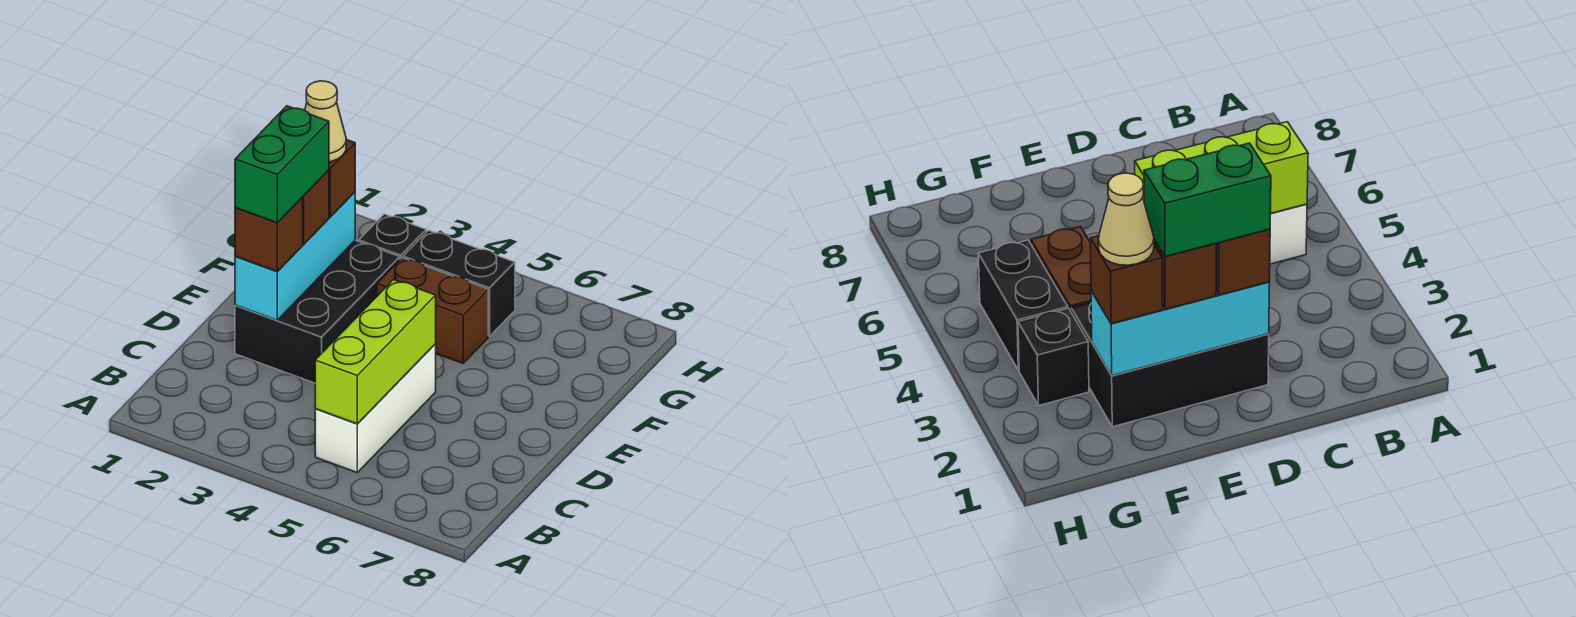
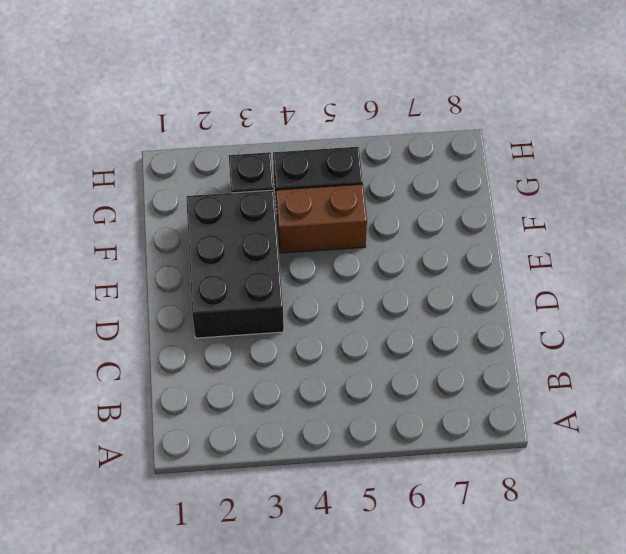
none -> white brick B5:D5 level 1
none -> lime brick B5:D5 level 2
none -> cyan brick D2:F2 level 2

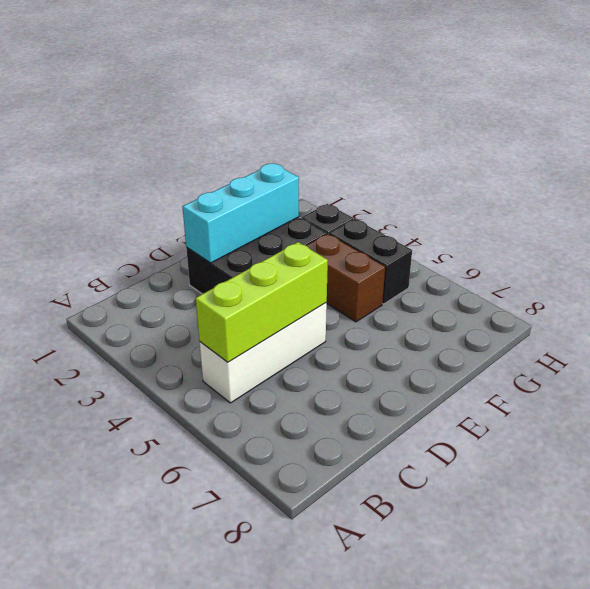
none -> brown brick D2 level 3
none -> brown brick E2 level 3
none -> brown brick F2 level 3

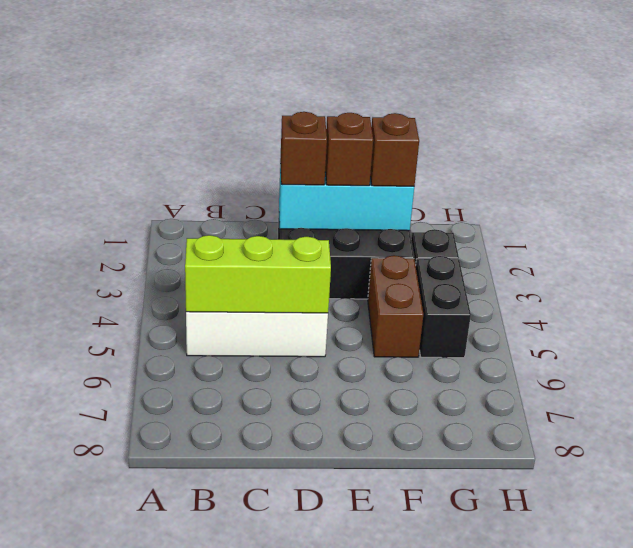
none -> green brick D2:E2 level 4
none -> tan cone F2 level 4

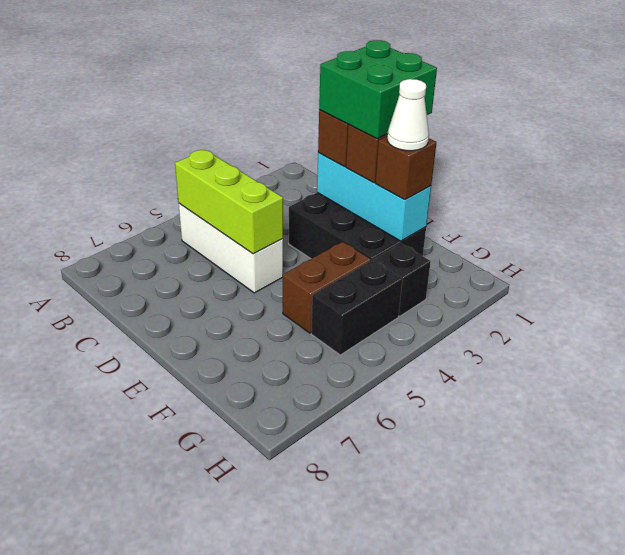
green brick D1:E2 level 4 -> green brick D2:E2 level 4
white cone F2 level 4 -> tan cone F2 level 4

